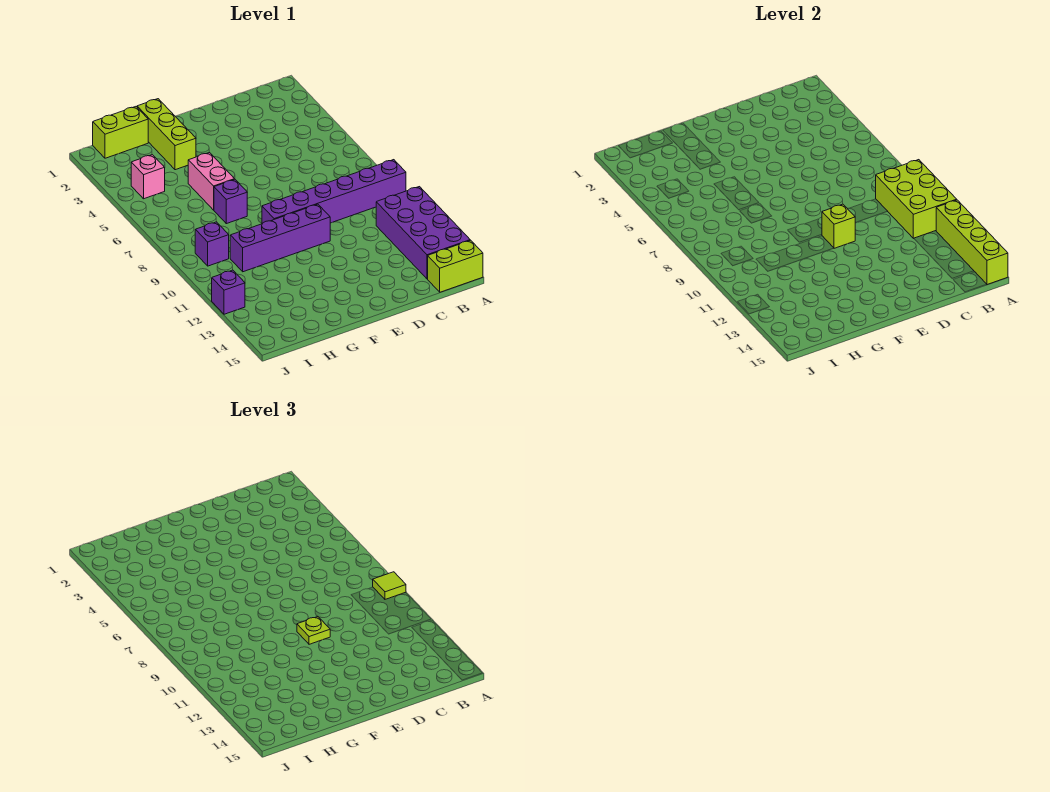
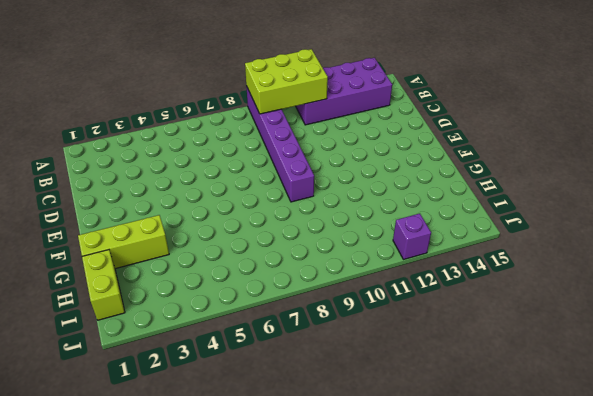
none -> lime brick A15:B15 level 1
none -> purple brick E10:H10 level 1
none -> pink brick G5:G6 level 1

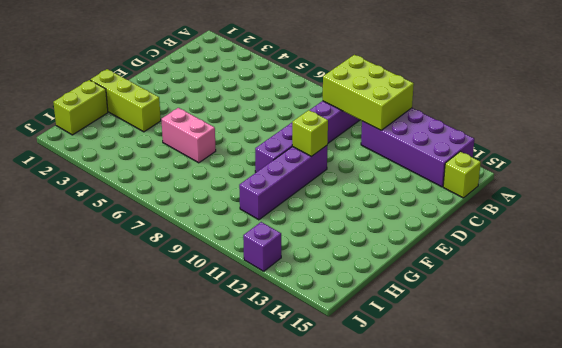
lime brick B15 level 1 -> lime brick A15:B15 level 1
none -> purple brick G7 level 1
none -> pink brick I4 level 1
none -> purple brick I9 level 1

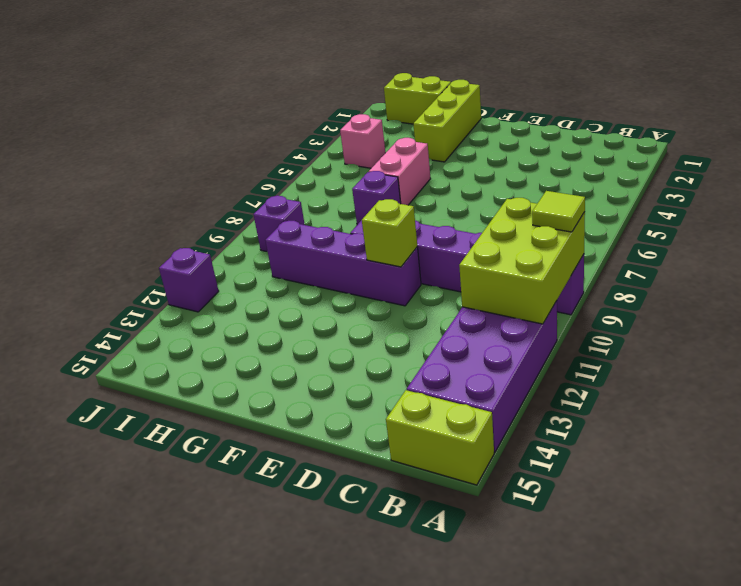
none -> lime brick A12:A15 level 2
none -> lime plate E10 level 3

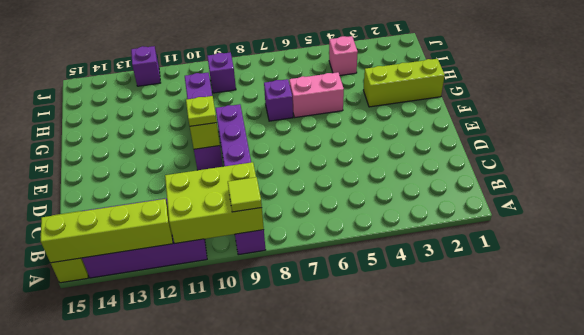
none -> lime brick H1:I1 level 1

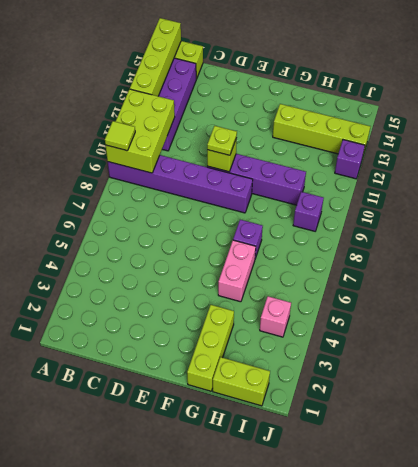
lime brick G13:J13 level 1 -> none

